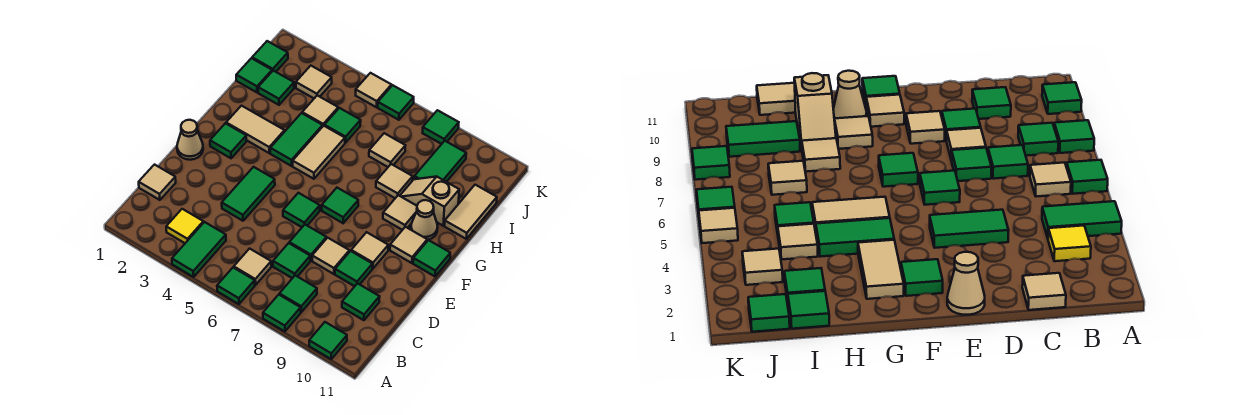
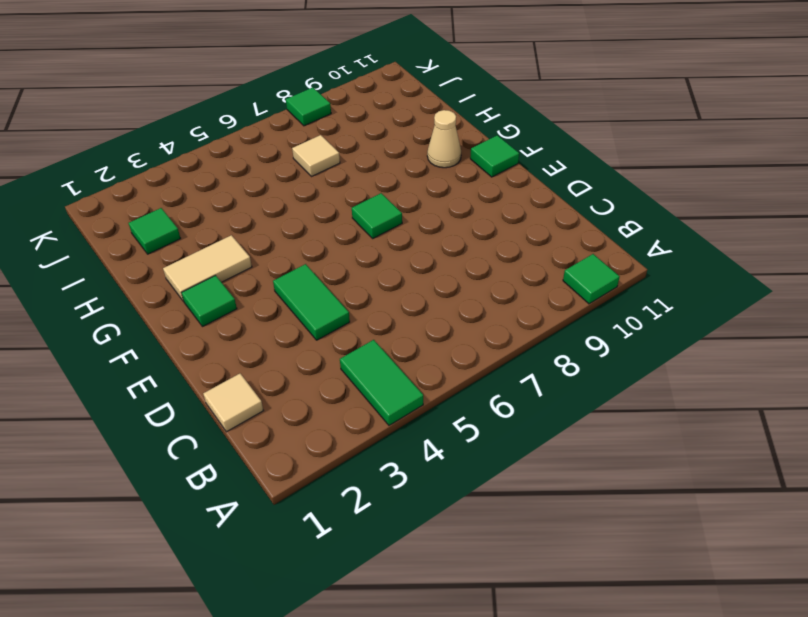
none -> green tile A6 level 1
none -> green tile A8 level 1
none -> yellow tile B3 level 1
none -> tan tile B6 level 1

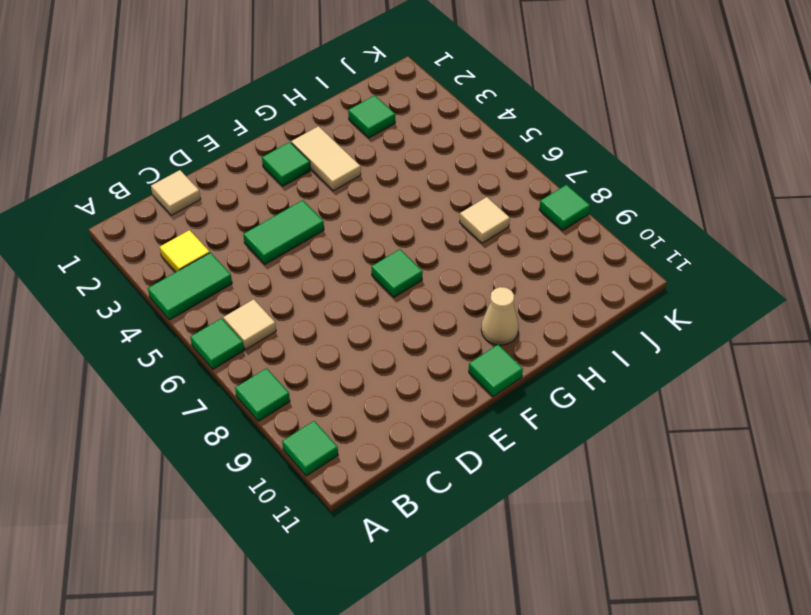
none -> green tile B8 level 1
none -> green tile C7 level 1
none -> green tile C10 level 1
none -> green tile D7 level 1

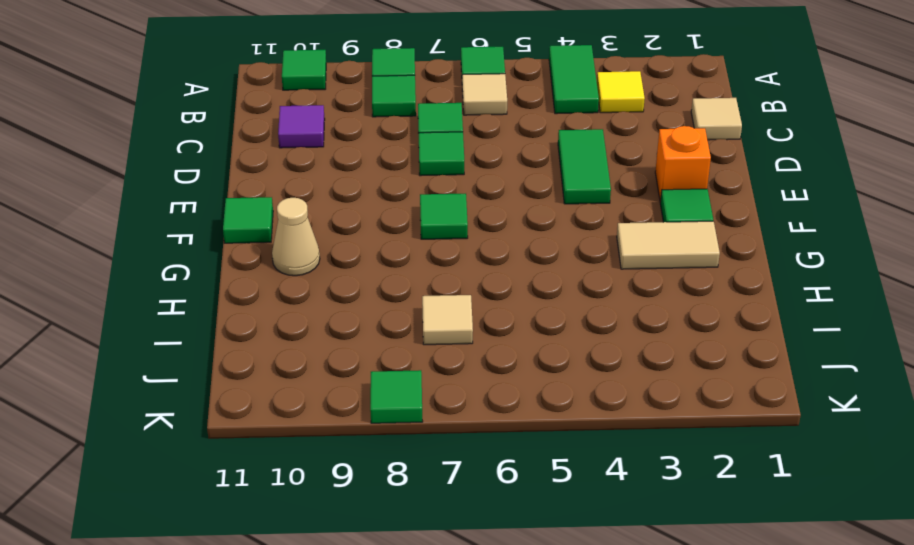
purple tile C10 level 1 -> green tile C10 level 1
orange brick E2 level 1 -> none
none -> tan tile D8 level 1
none -> green tile D9 level 1
none -> tan cone E1 level 1
none -> green tile E6 level 1

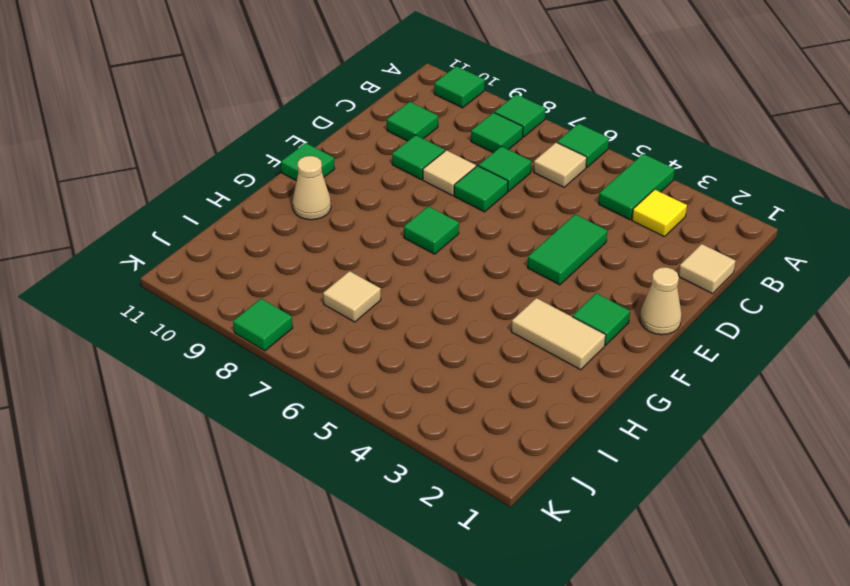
none -> green tile E6 level 1
none -> tan tile E9 level 1
none -> tan tile F10 level 1
none -> green tile G4:H4 level 1

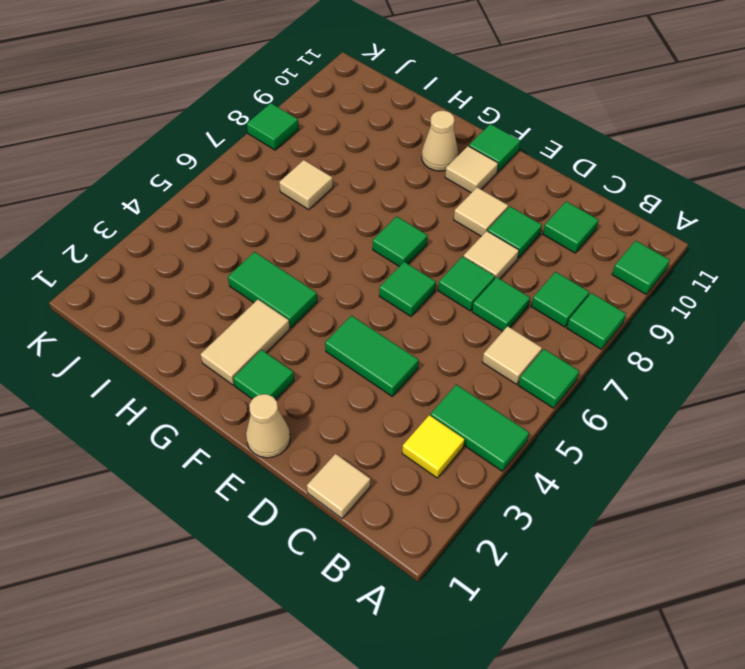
none -> tan tile G5:H5 level 1
none -> tan tile G9 level 1
none -> tan tile H8 level 1
none -> tan slope H9:H10 level 1 top 10

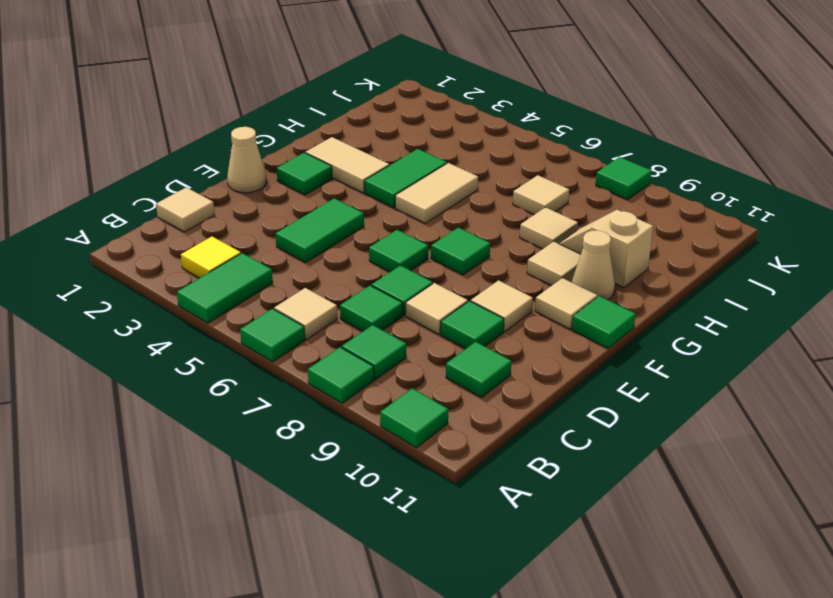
none -> tan tile H11:I11 level 1
none -> green tile I1 level 1
none -> green tile I2 level 1
none -> tan tile I4 level 1

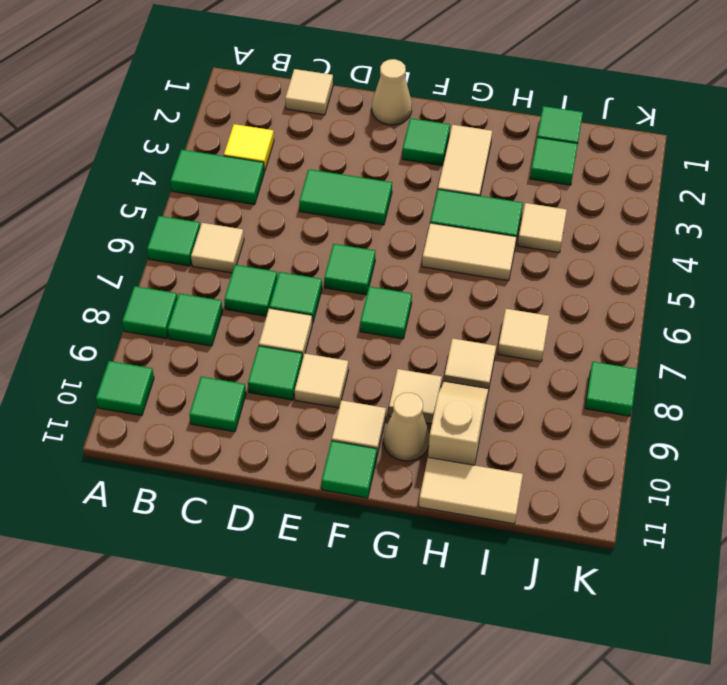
none -> green tile I5 level 1
none -> green tile I9:J9 level 1
none -> green tile J1 level 1
none -> tan tile J3 level 1

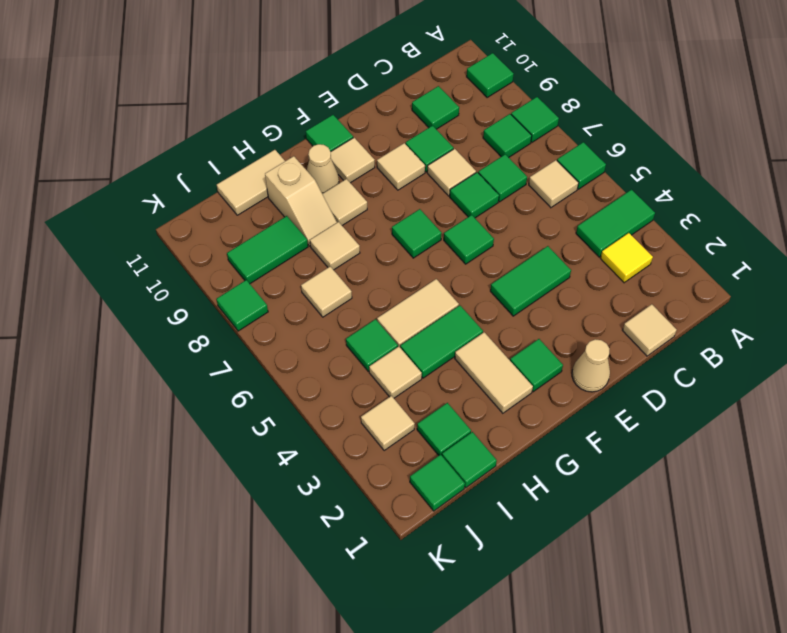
none -> tan tile K5 level 1
none -> green tile K6 level 1

